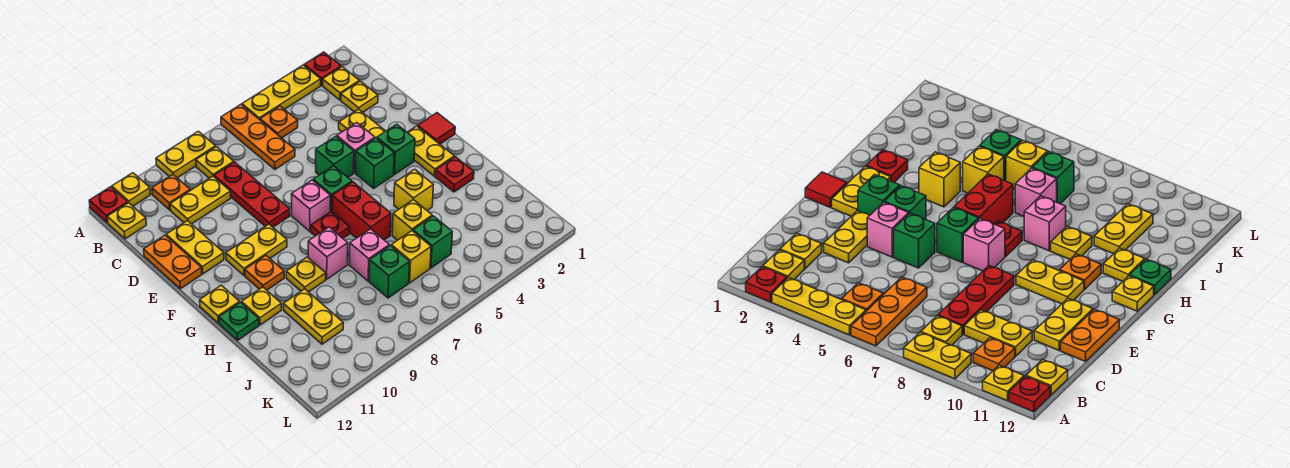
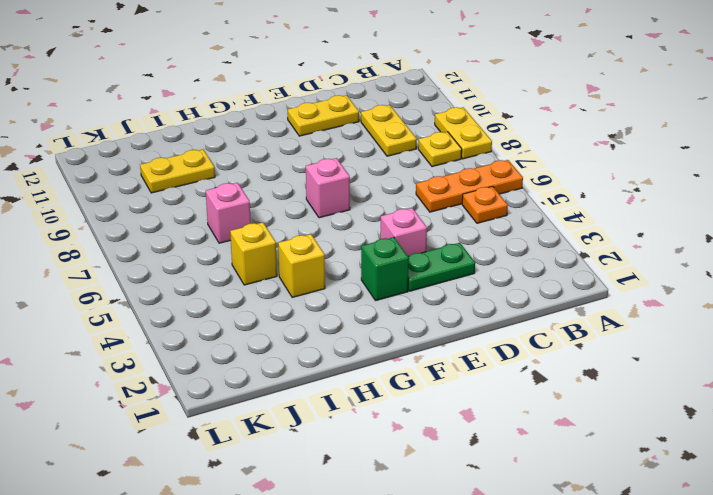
green plate D3:E3 level 1 -> yellow plate D3:E3 level 1
none -> red plate A2 level 1
none -> yellow plate A3:A5 level 1
none -> yellow plate A11 level 1
none -> red plate A12 level 1

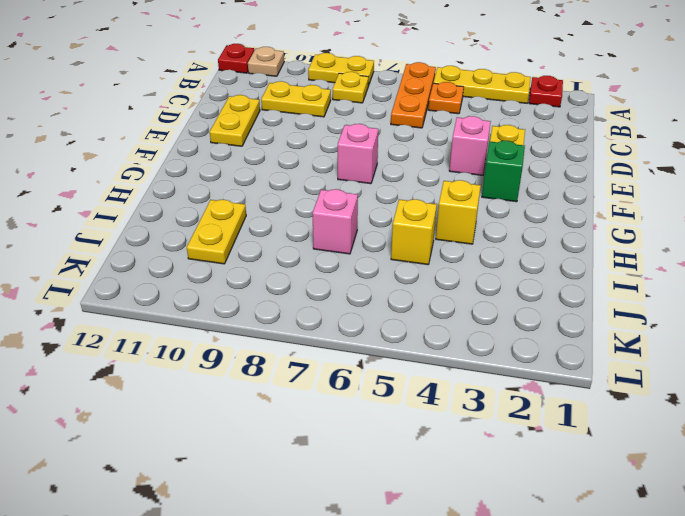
tan plate A11 level 1 -> yellow plate A11 level 1
none -> yellow plate B2 level 1
none -> orange plate B10 level 1
none -> yellow plate B12 level 1
none -> yellow plate C2 level 1

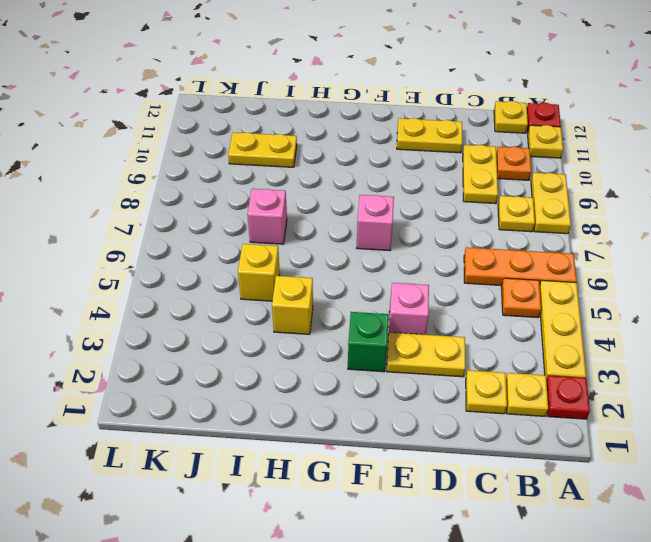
none -> red plate C8:E8 level 1
none -> orange plate D12:E12 level 1
none -> green brick E5 level 1
none -> red tile F1 level 1

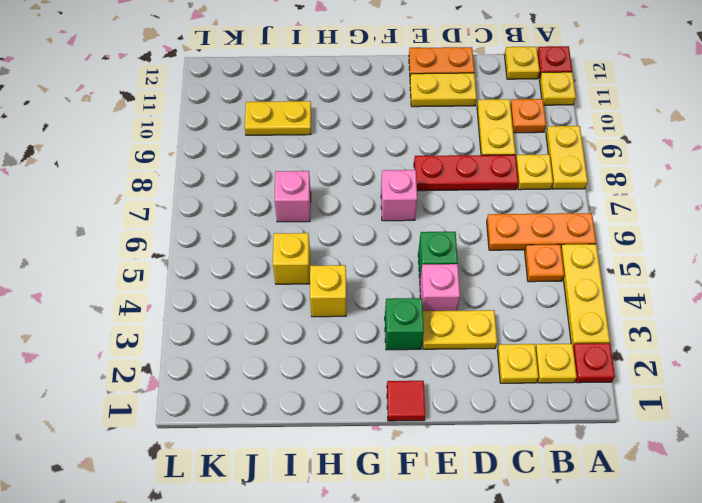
none -> yellow plate F2:G2 level 1
none -> green brick F4 level 1
none -> green brick F6 level 1
none -> yellow plate F9:F10 level 1

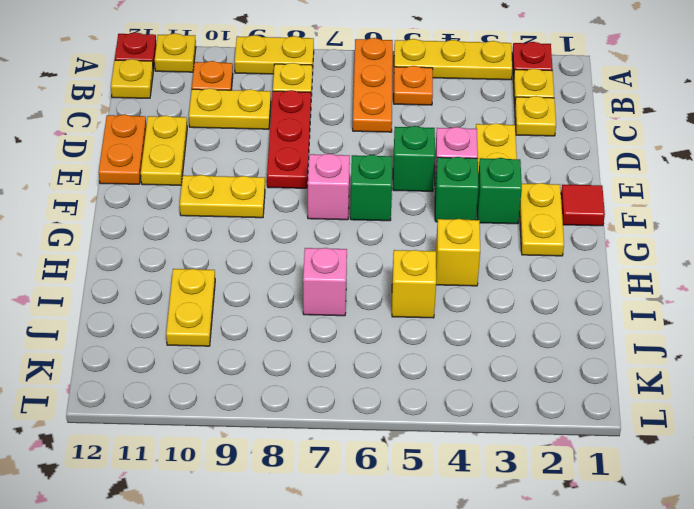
none -> red brick G6:H6 level 1
none -> red plate G7 level 1
none -> orange plate G10 level 1
none -> yellow plate G12 level 1

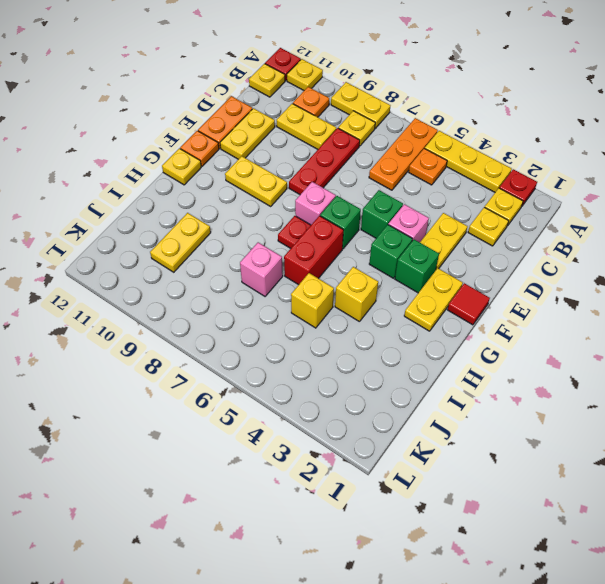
orange plate F12 level 1 -> orange plate G10 level 1
none -> red plate H2 level 1
none -> pink brick H8 level 1
none -> yellow plate H9 level 1
none -> yellow plate H11 level 1

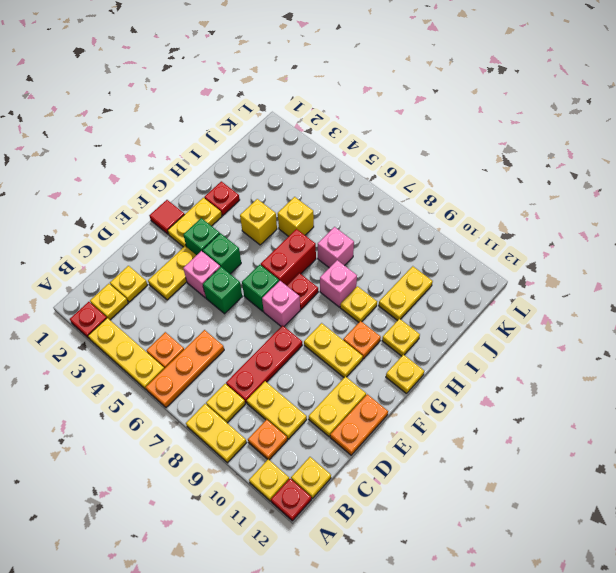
none -> green plate H12 level 1
none -> green brick J5 level 1
none -> yellow brick J6 level 1
none -> green brick J7 level 1

